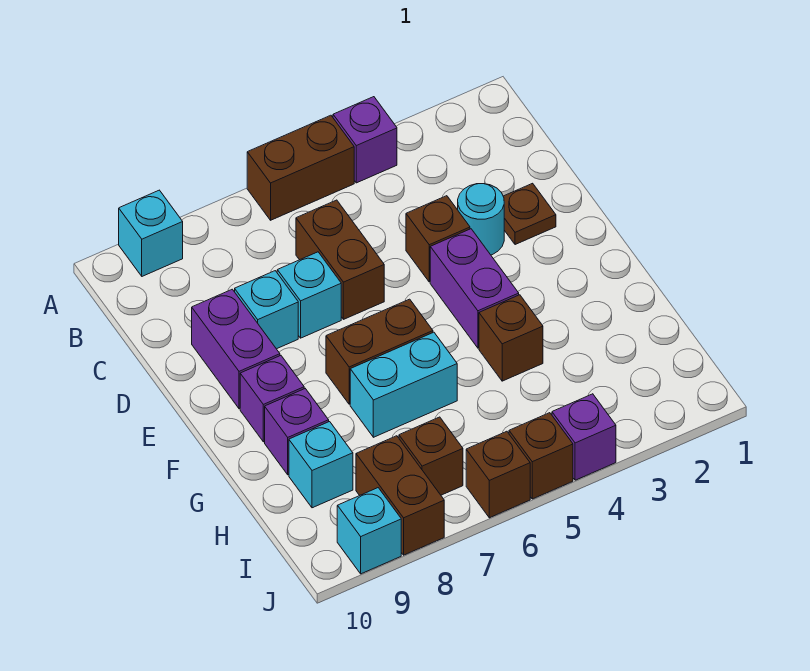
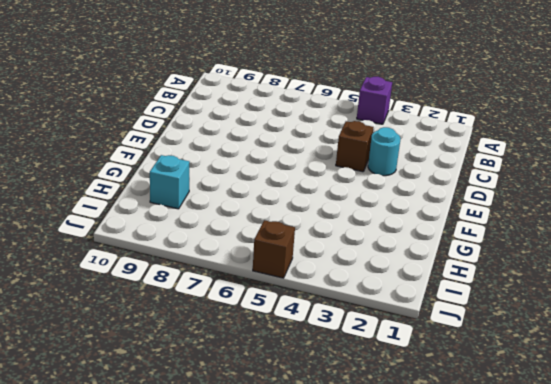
none -> brown brick A5:A6 level 1
none -> cyan brick A9 level 1
none -> brown brick C6:D6 level 1

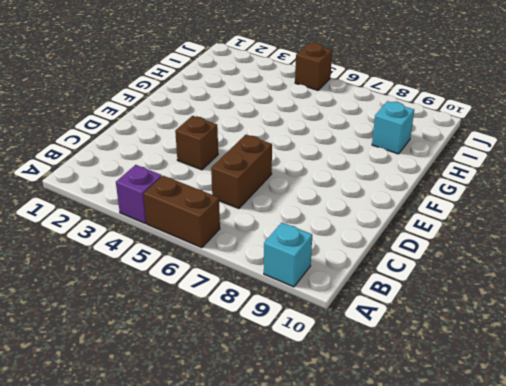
none -> brown plate D2 level 1
none -> cyan round brick D3 level 1
none -> cyan brick D7 level 1

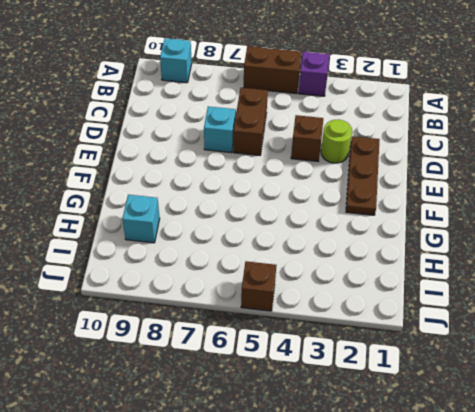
brown plate D2:F2 level 1 -> brown plate D2 level 1
lime round brick D3 level 1 -> cyan round brick D3 level 1
none -> cyan brick D8 level 1
none -> purple brick D9:E9 level 1
none -> purple brick E4:F4 level 1

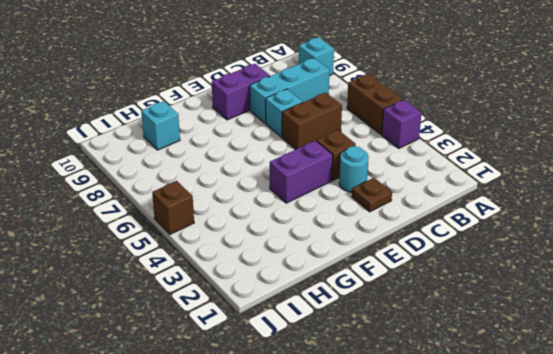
cyan brick B8:D8 level 1 -> cyan brick D8 level 1
none -> brown brick F6:F7 level 1
none -> purple brick F9 level 1
none -> brown brick G4 level 1

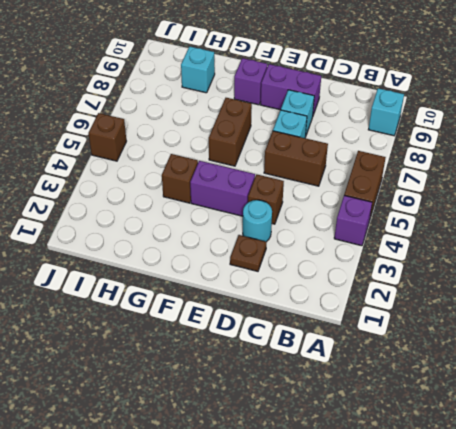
none -> cyan brick G6:G7 level 1
none -> purple brick G9 level 1
none -> brown brick I7 level 1

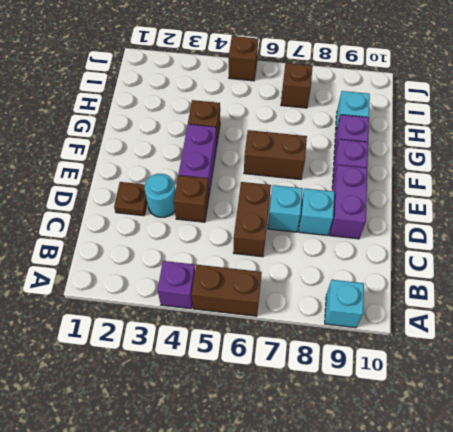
none -> cyan brick G6:G7 level 1
none -> brown brick I8:J8 level 1
none -> purple brick J4 level 1

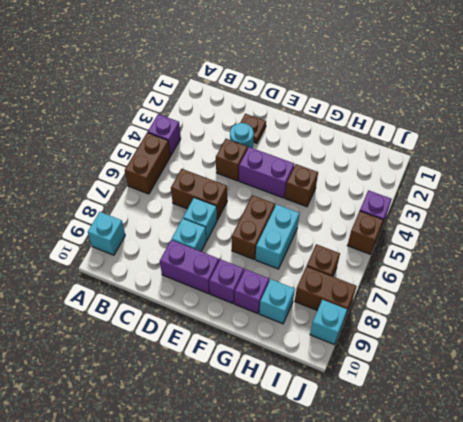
none -> brown brick J6 level 1

